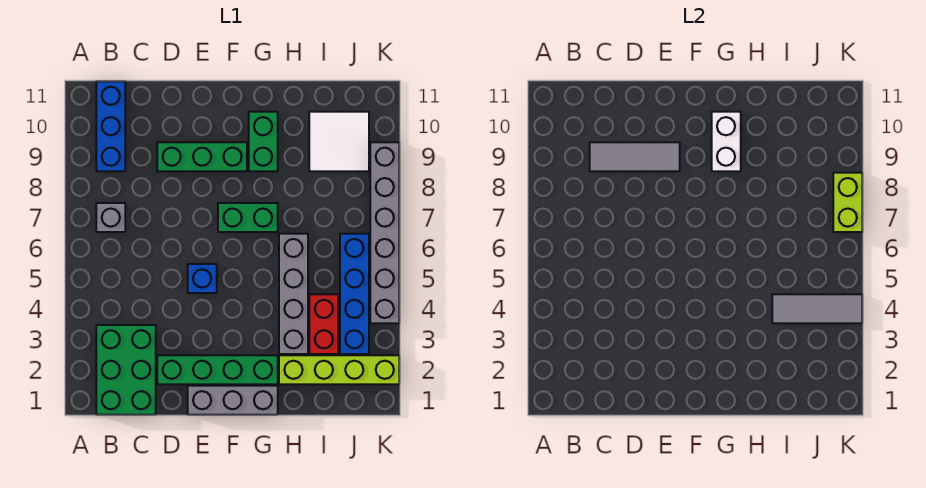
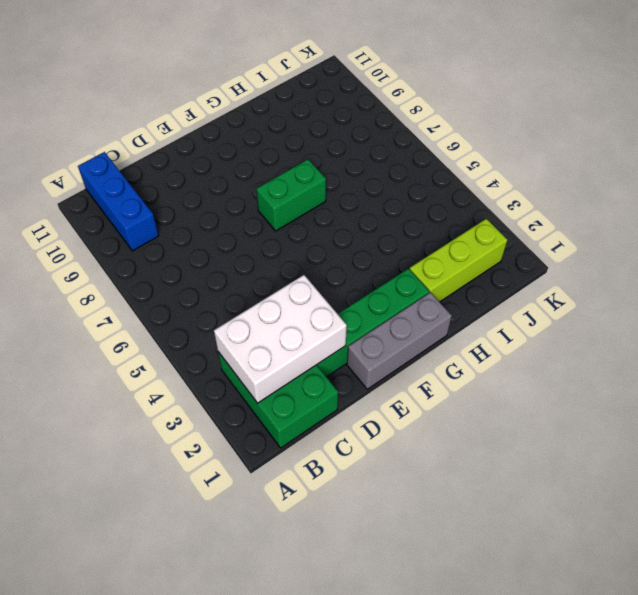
white brick B2:D3 level 2 -> none
lime brick H2:J2 level 1 -> lime brick H2:K2 level 1
none -> grey brick B7 level 1
none -> green brick D9:F9 level 1
none -> blue brick E5 level 1

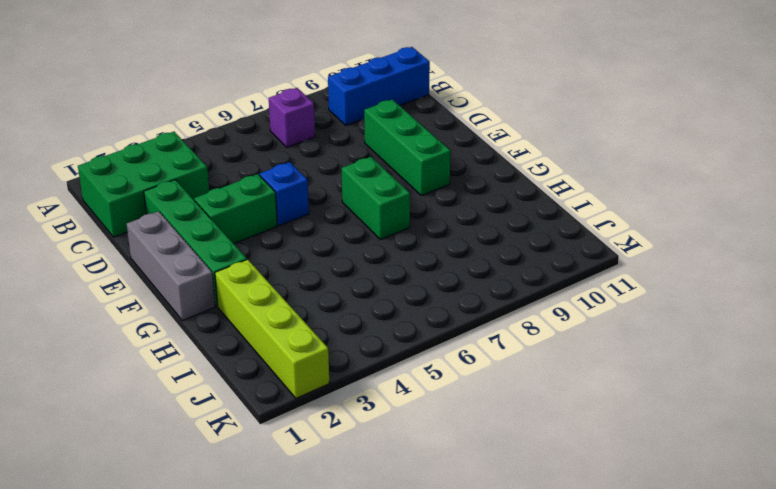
purple brick B7 level 1 -> grey brick B7 level 1
green brick E3:E4 level 1 -> green brick G9:G10 level 1
none -> grey brick H3:H6 level 1
none -> red brick I3:I4 level 1
none -> white tile I9:J10 level 1

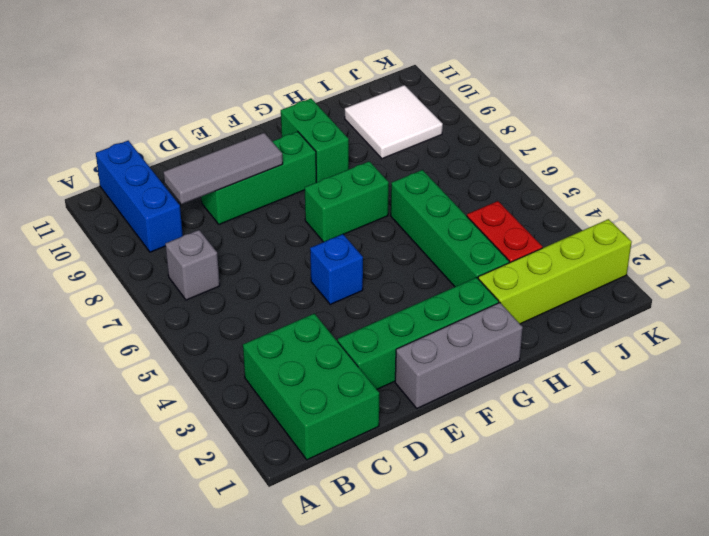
green brick H3:H6 level 1 -> grey brick H3:H6 level 1
none -> blue brick J3:J6 level 1
none -> grey brick K4:K9 level 1
none -> white brick G9:G10 level 2

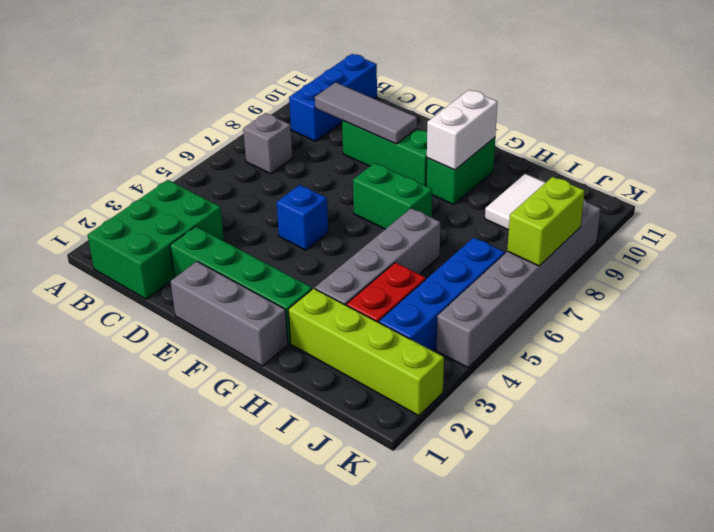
none -> grey tile I4:K4 level 2

